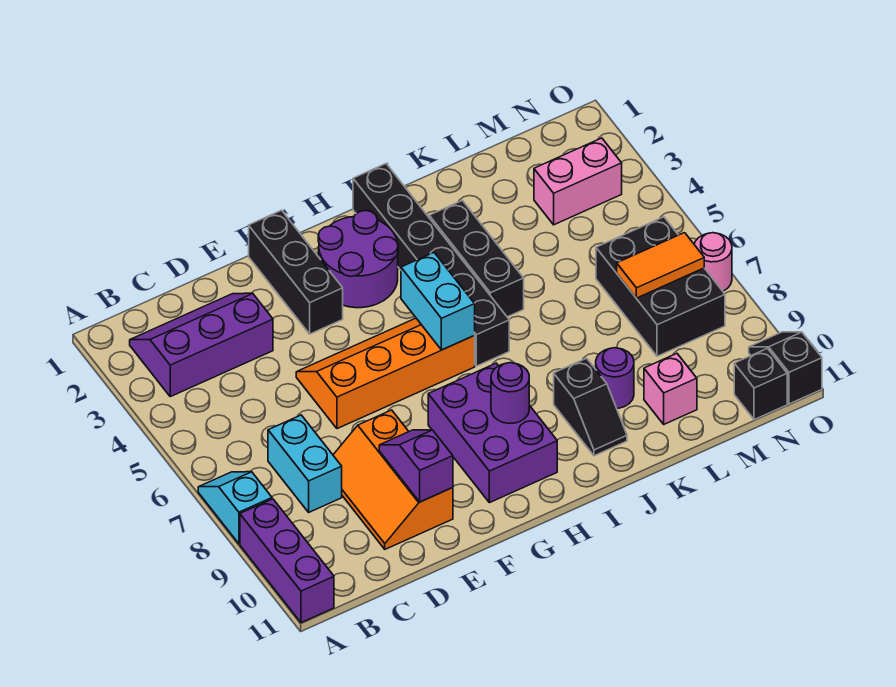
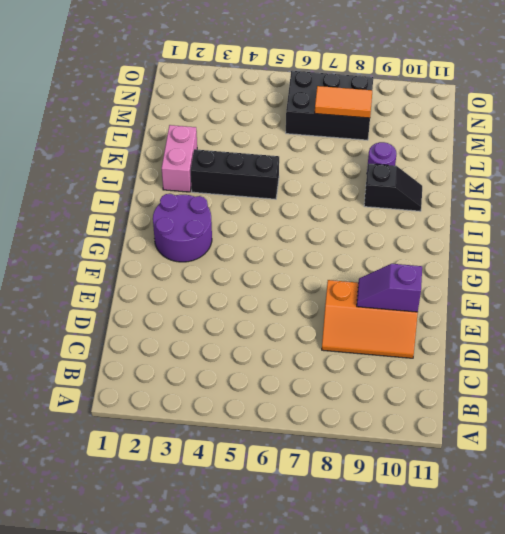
pink brick J2:K2 level 1 -> pink brick M3:N3 level 1
orange tile M7:M8 level 2 -> orange tile M7:N7 level 2
none -> cyan slope A7:A8 level 1 top 8
none -> purple brick A9:A11 level 1
none -> purple slope B2:D3 level 1 top 3

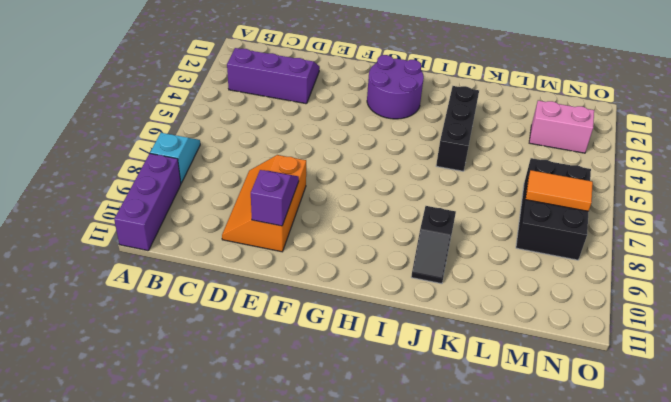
none -> cyan brick C7:C8 level 1
none -> orange slope E5:H6 level 1 top 6
none -> black brick F1:F3 level 1

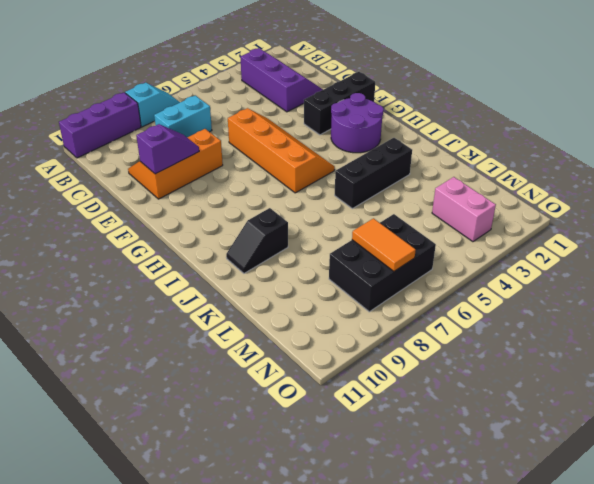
none -> purple brick G8:H10 level 1
none -> black brick I1:I6 level 1
none -> purple round brick K9 level 1

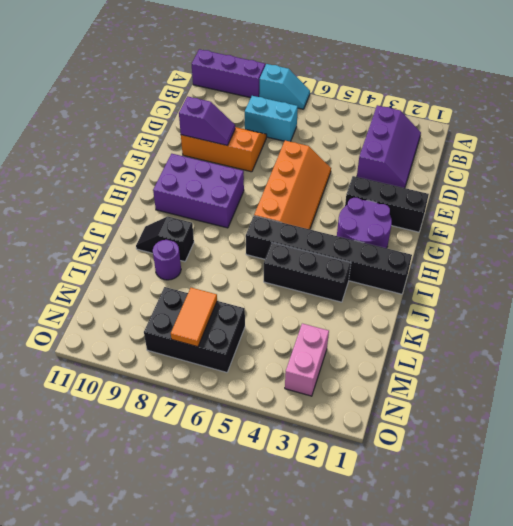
none -> pink brick L10 level 1
none -> black brick N11 level 1
none -> pink round brick O7 level 1

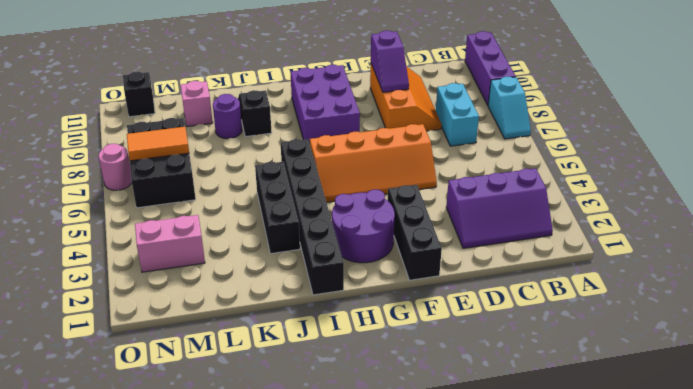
none -> black slope O10:O11 level 1 top 11
none -> cyan brick H5:H6 level 2
none -> purple round brick H9 level 2

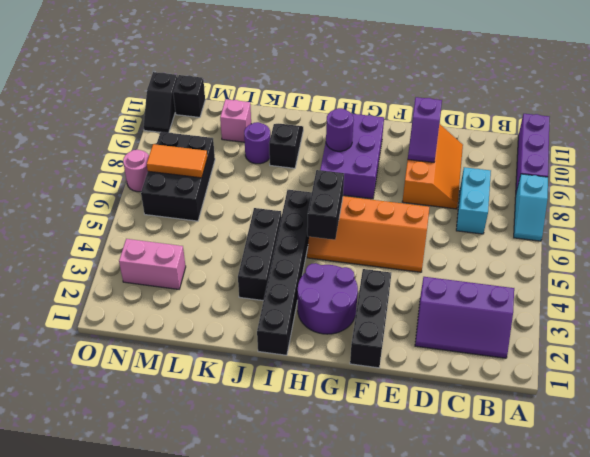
black brick H5:H6 level 2 -> cyan brick H5:H6 level 2

